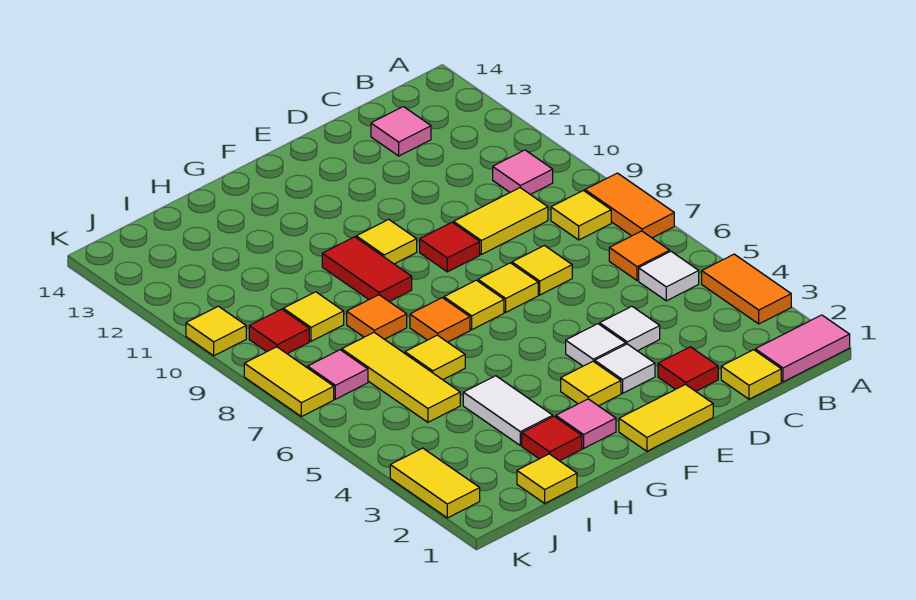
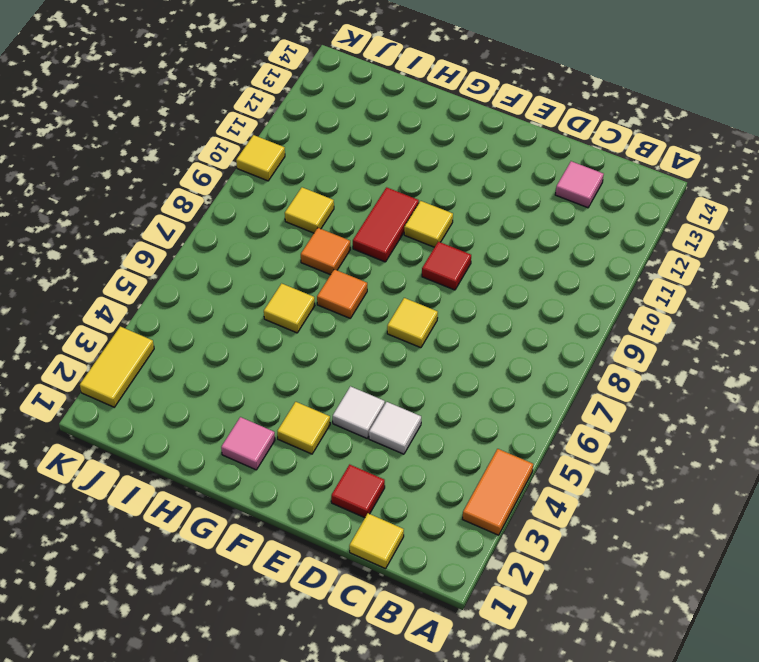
none -> pink tile A1:B1 level 1
none -> orange tile A7:A8 level 1
none -> white tile B5 level 1
none -> orange tile B6 level 1

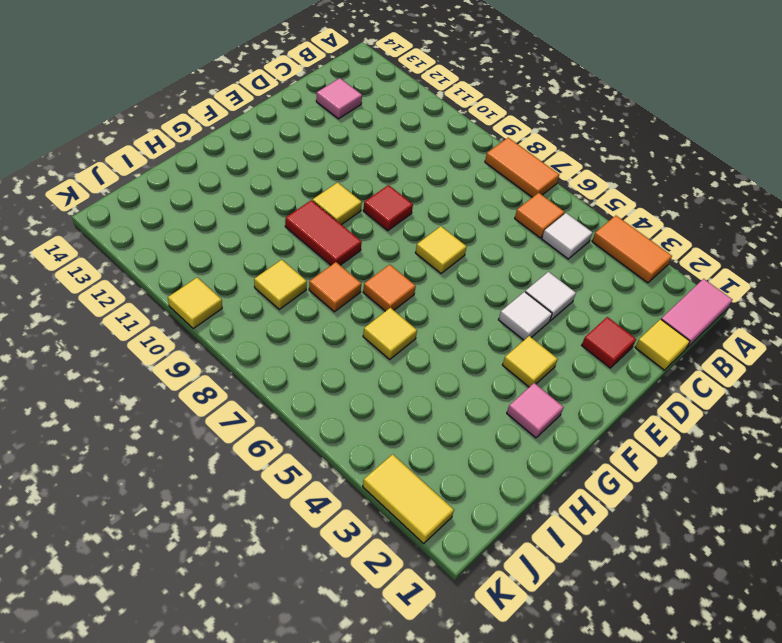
none -> yellow tile B8 level 1
none -> pink tile B10 level 1
none -> yellow tile C9:D9 level 1
none -> yellow tile D7 level 1

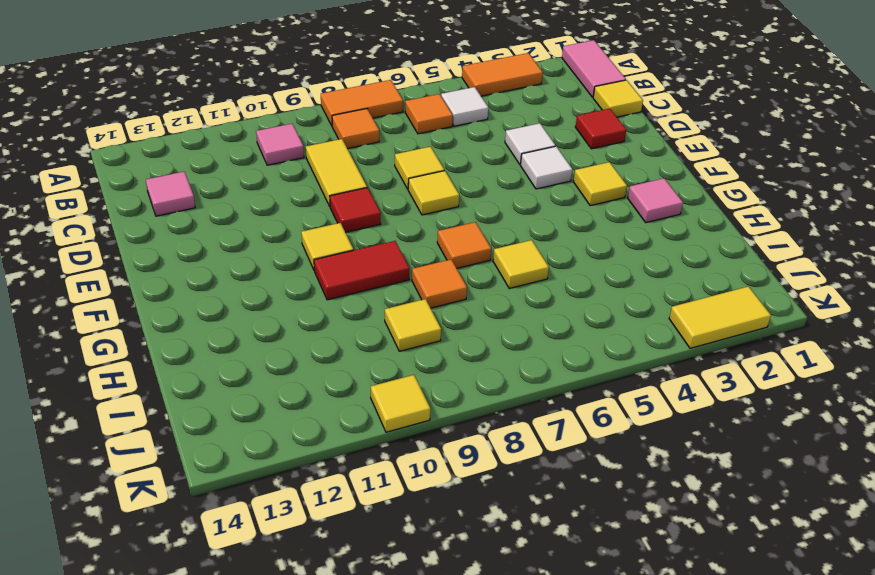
orange tile B8 level 1 -> yellow tile B8 level 1
none -> yellow tile E1:F1 level 1
none -> white tile E3 level 1
none -> yellow tile F7 level 1
none -> red tile H2 level 1

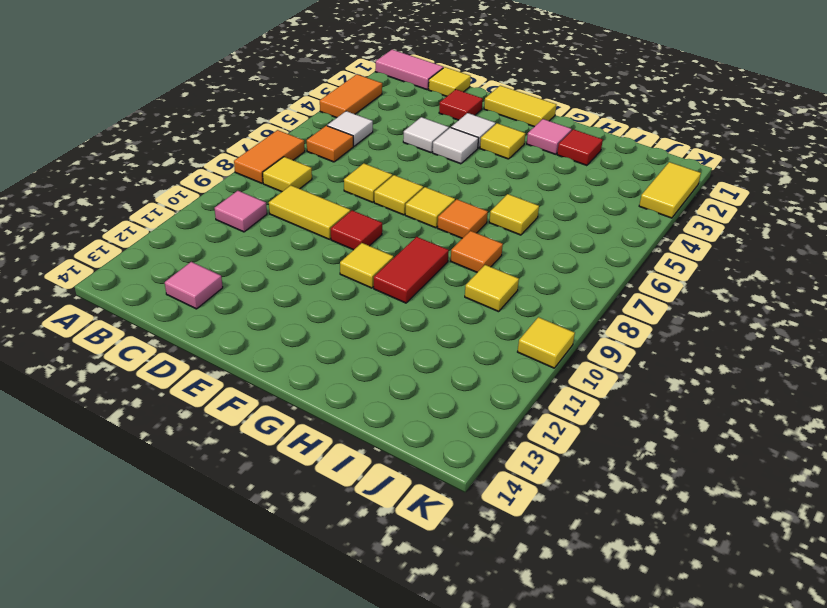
none -> white tile H3:H4 level 1
none -> yellow tile I1 level 1
none -> yellow tile I5:I7 level 1
none -> pink tile J7 level 1

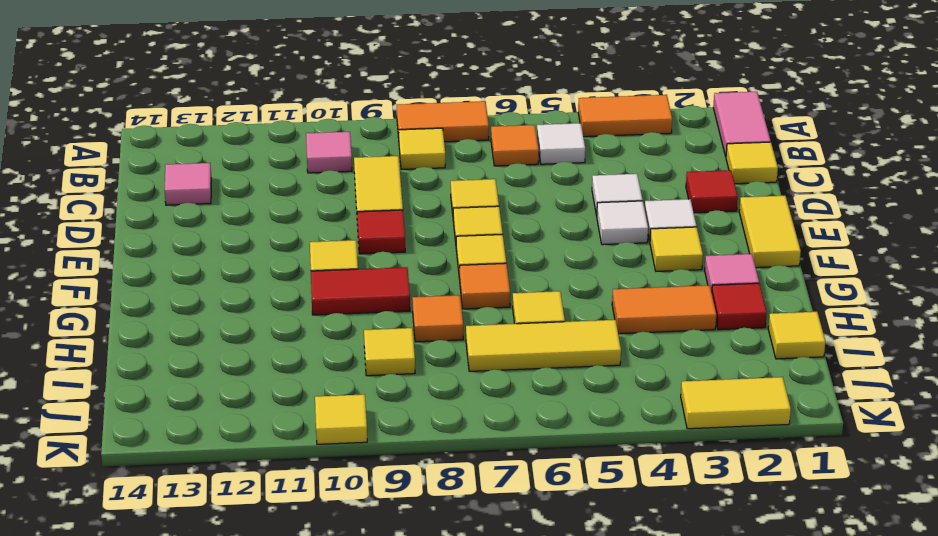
orange tile H3:H4 level 1 -> white tile H3:H4 level 1
none -> pink tile J7 level 1
none -> red tile J9 level 1
none -> yellow tile K7:K8 level 1

